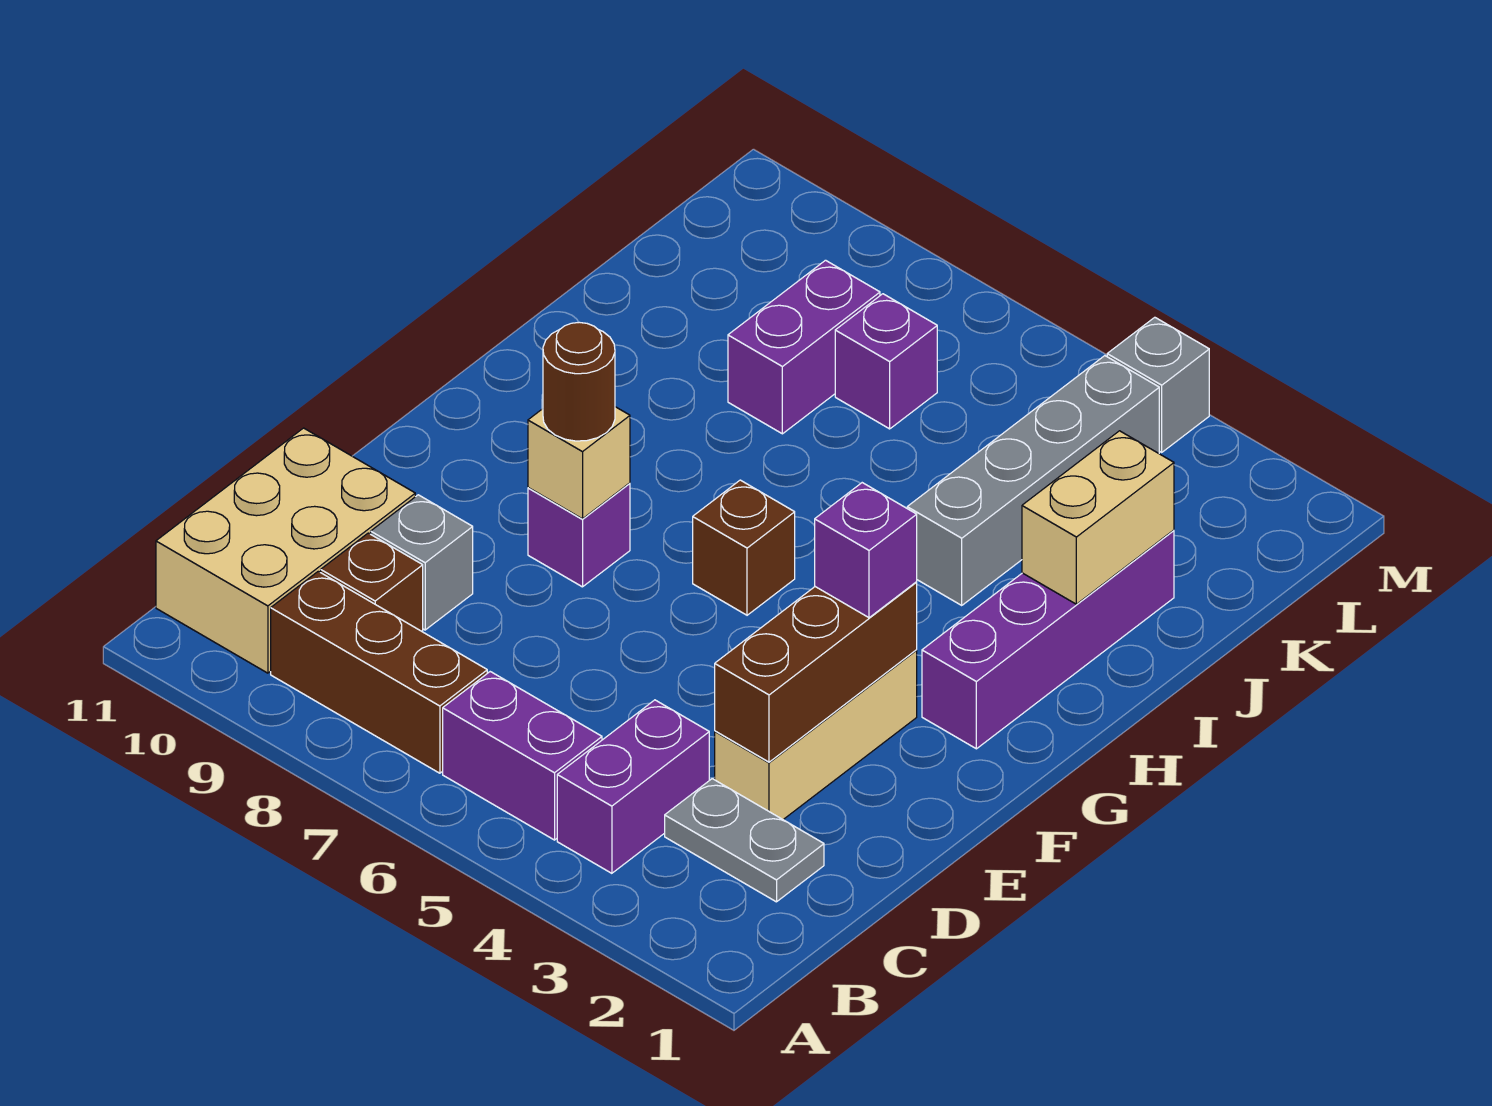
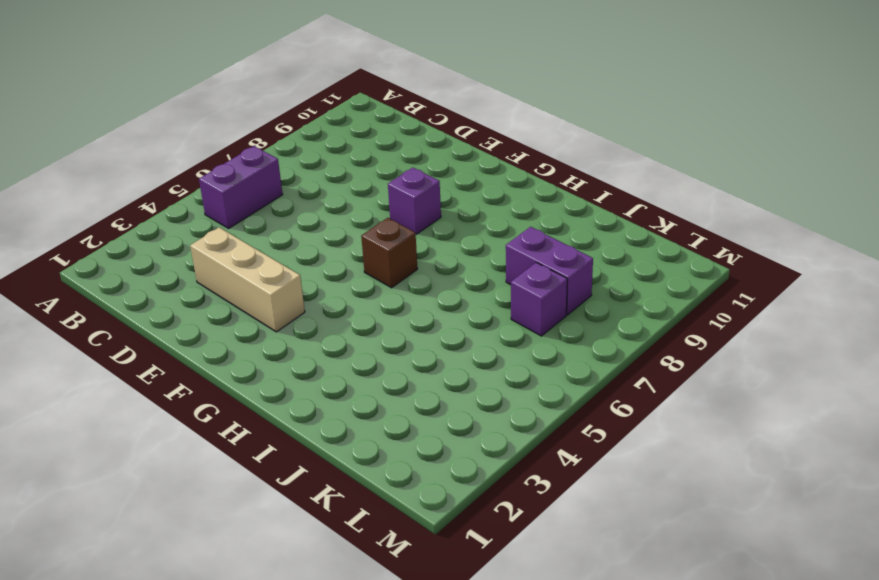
none -> purple brick B4:C4 level 1
none -> brown brick B7:B9 level 1
none -> tan brick B10:D11 level 1

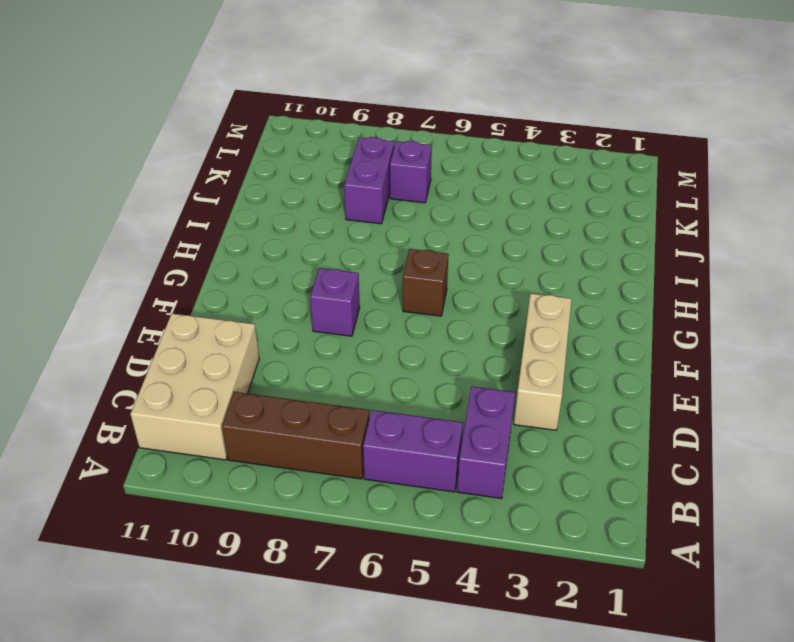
none -> grey plate C2:C3 level 1
none -> brown brick C9 level 1
none -> grey brick D9 level 1

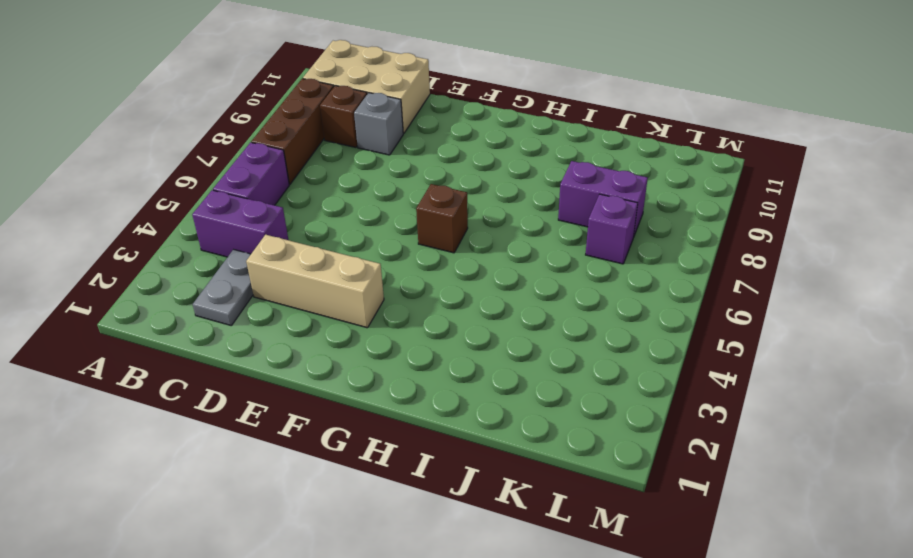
none -> purple brick F8 level 1
none -> purple brick G2:J2 level 1
none -> grey brick I4:L4 level 1

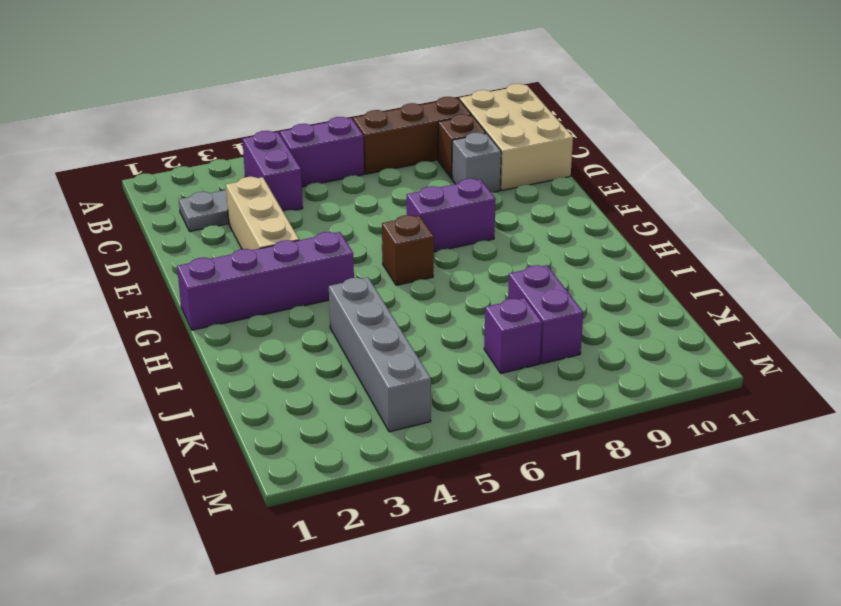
purple brick F7:F8 level 1 -> purple brick F8 level 1
purple brick G1:G4 level 1 -> purple brick G2:J2 level 1
none -> grey brick M4 level 1
none -> brown brick D3:F3 level 2
none -> tan brick F8 level 2

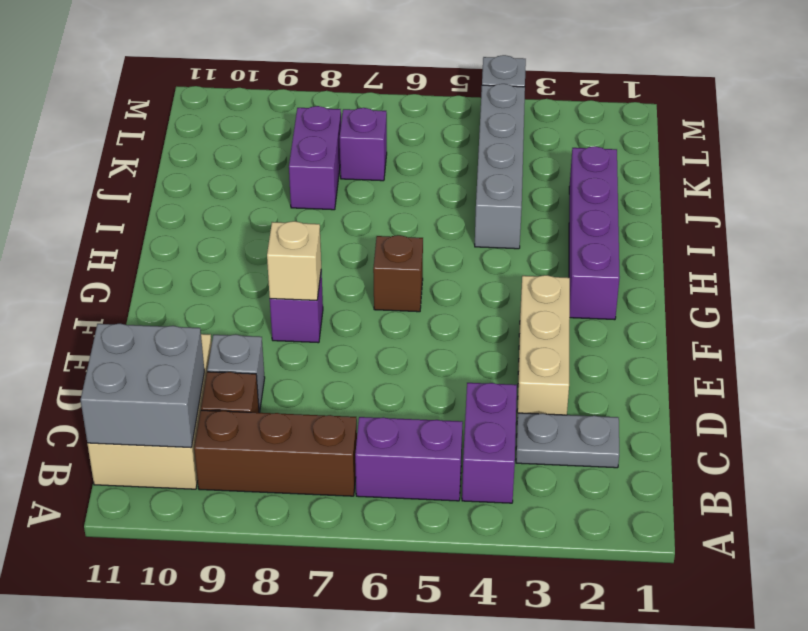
grey brick B10:C11 level 2 -> none
none -> brown brick D3:F3 level 2
none -> tan brick I2:J2 level 2
none -> purple brick F3 level 3

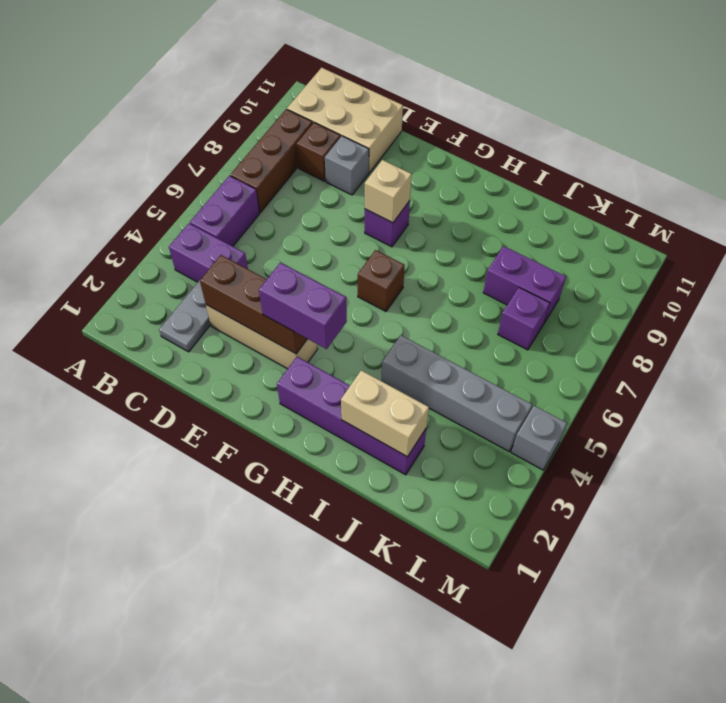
purple brick F3:G3 level 3 -> purple brick F3 level 3
none -> brown round brick F8 level 3

